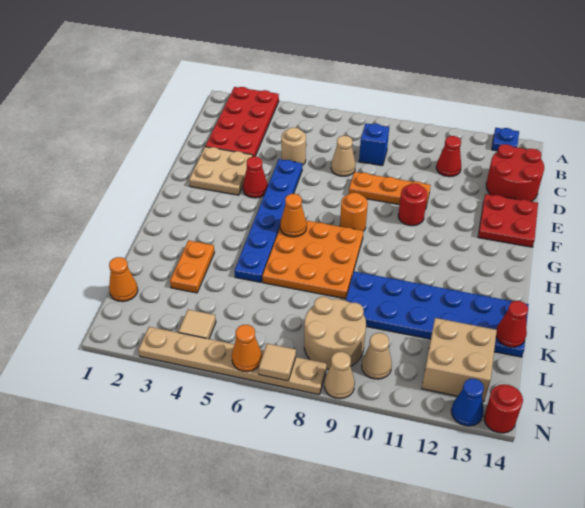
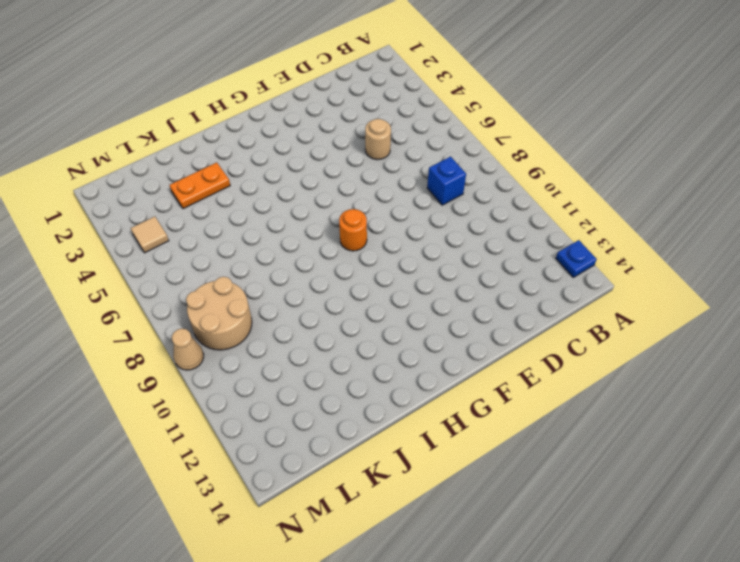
none -> red plate A2:D3 level 1
none -> red cone C11 level 1
none -> red round brick C13:D14 level 1
none -> tan cone D7 level 1

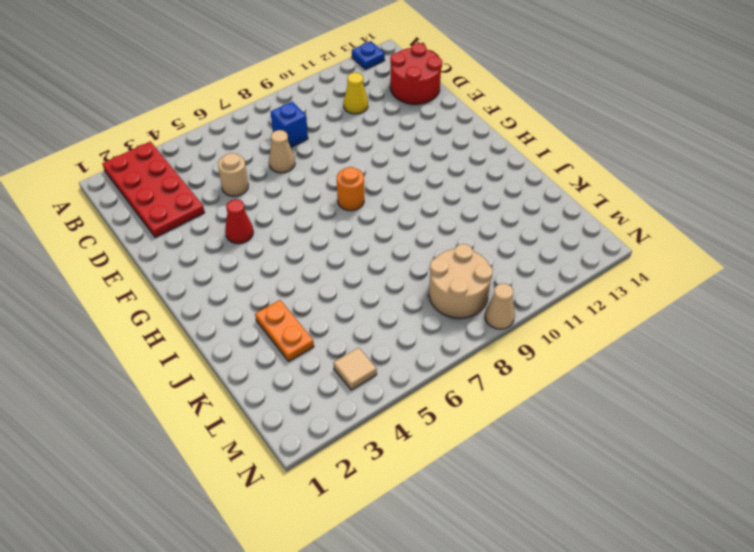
yellow cone C11 level 1 -> red cone C11 level 1
none -> tan plate E2:F3 level 1
none -> blue plate E5:J5 level 1
none -> orange plate E8:E10 level 1
none -> red plate E13:F14 level 1

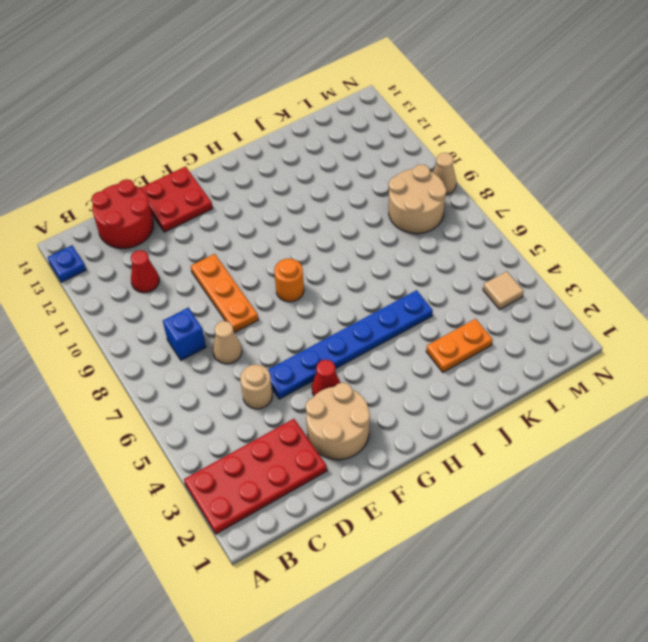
tan round brick E2:F3 level 1 -> tan plate E2:F3 level 1
none -> red round brick F10 level 1
none -> orange plate H6:J8 level 1
none -> blue plate J9:K14 level 1
none -> orange cone L1 level 1

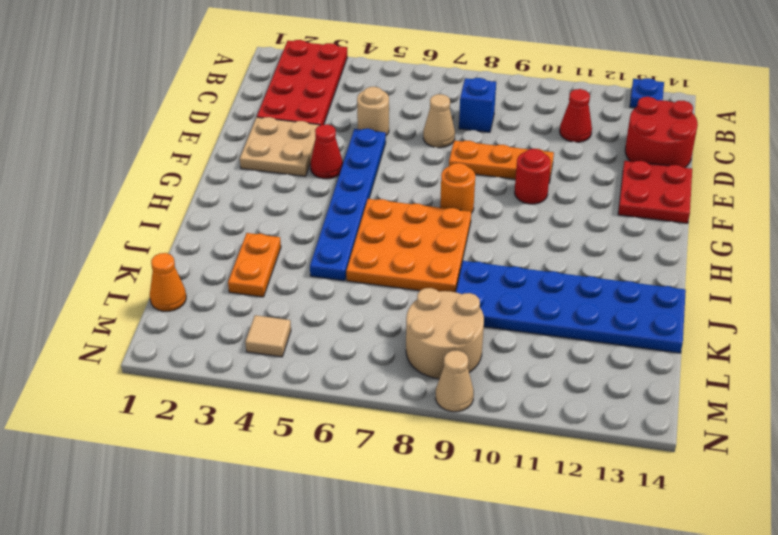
none -> tan brick L12:M13 level 1
none -> tan cone M10 level 1
none -> tan plate N3:N8 level 1
none -> blue cone N13 level 1

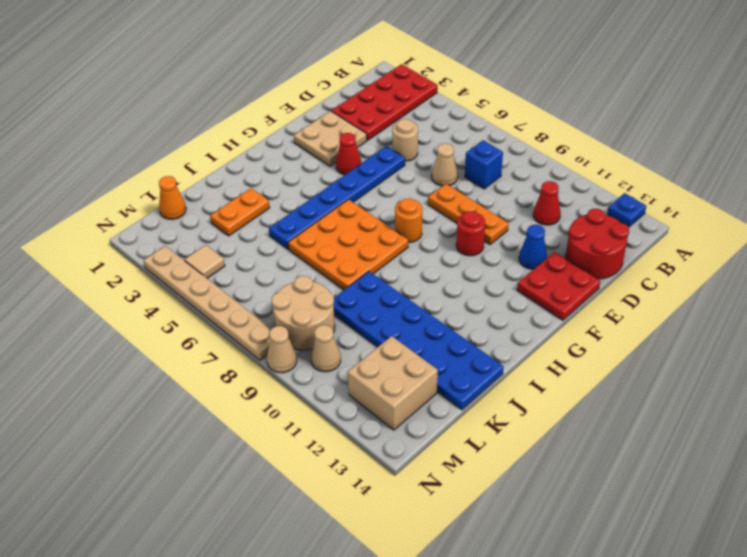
blue cone E12 level 1 -> blue cone N13 level 1
none -> red round brick N14 level 1
none -> orange cone H6 level 2
none -> red cone K14 level 2
none -> orange cone N6 level 2

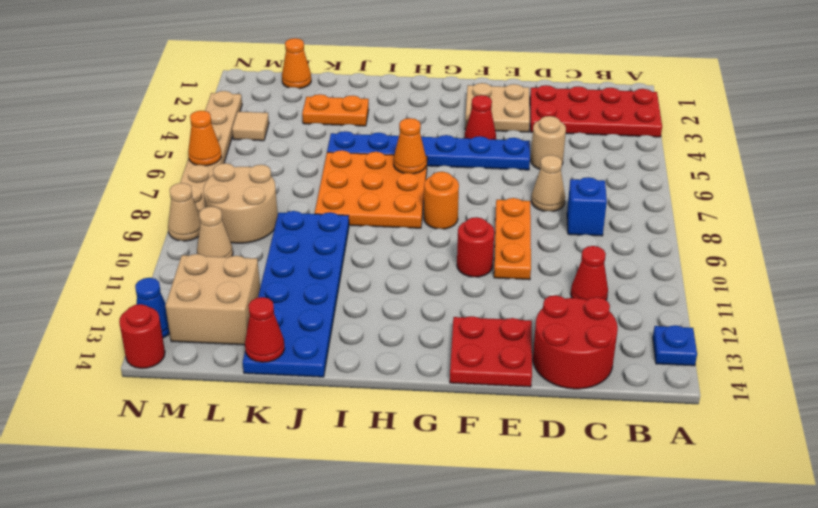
none -> tan tile N7 level 2

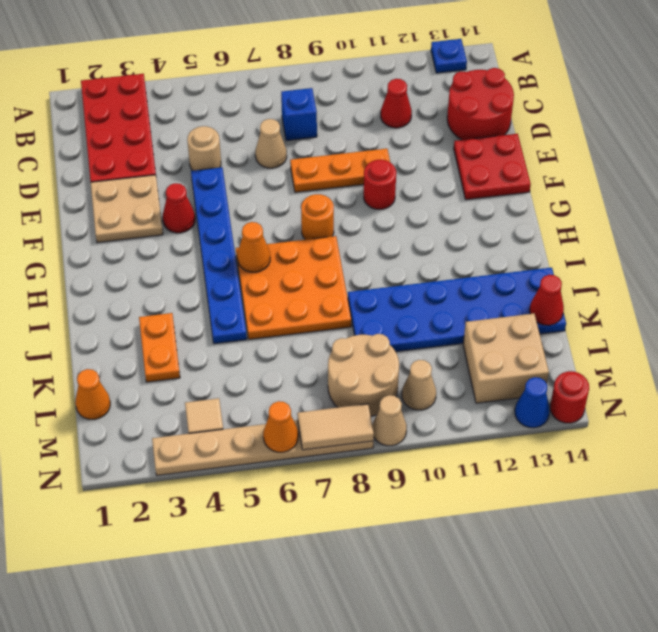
tan tile N7:N8 level 2 -> tan tile N7 level 2

